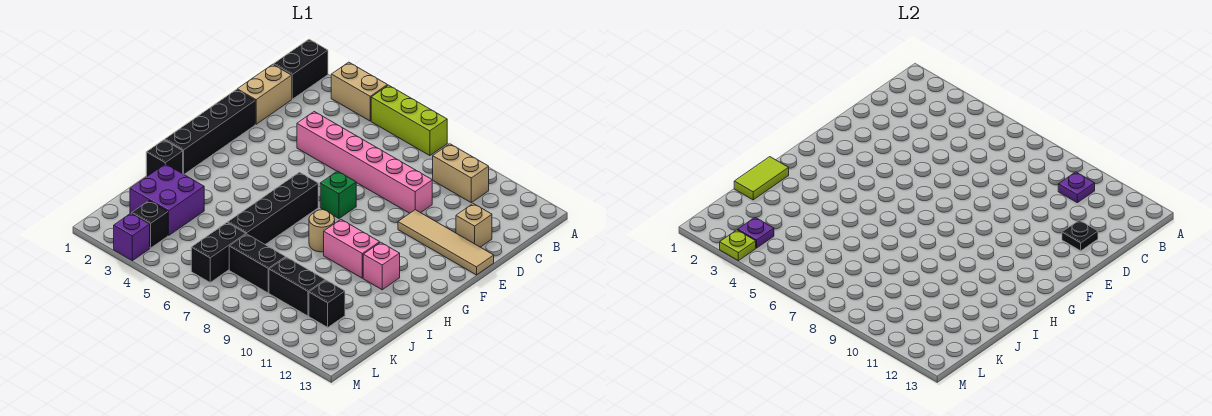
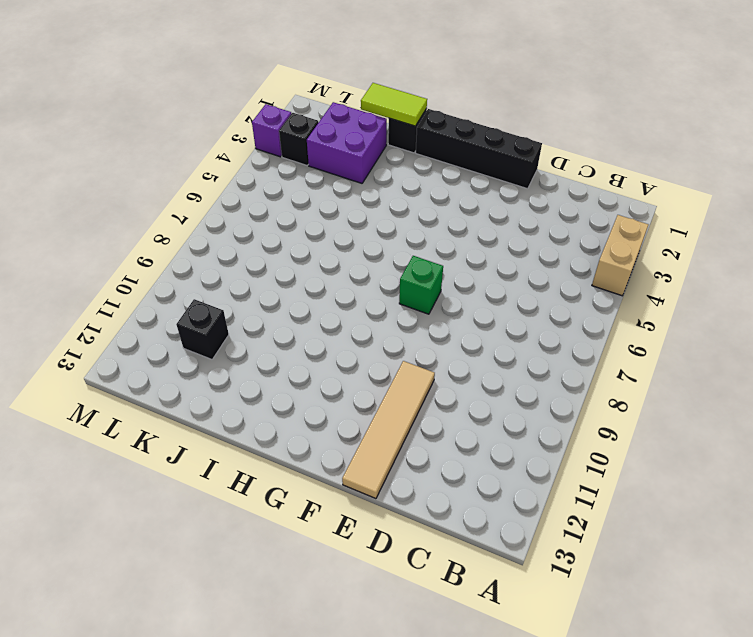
none -> black brick A1:B1 level 1
none -> lime brick A5:A7 level 1
none -> tan brick B9:B10 level 1

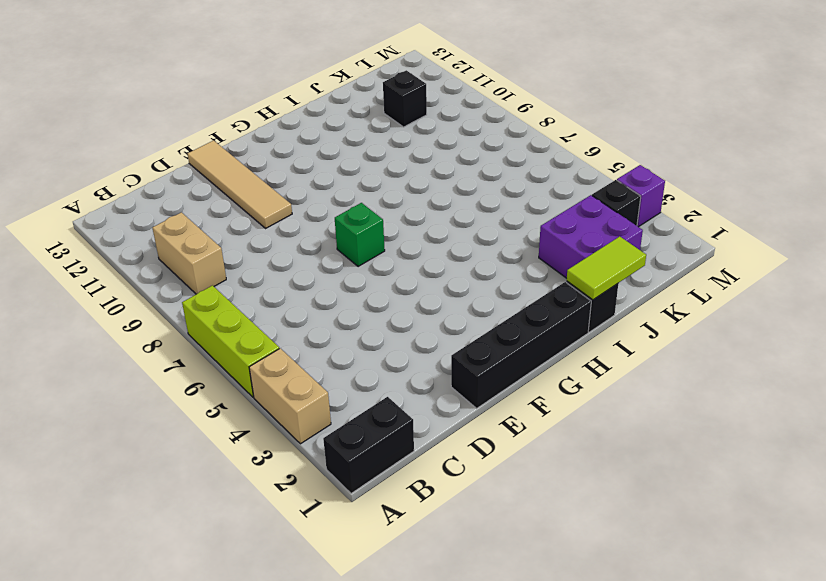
none -> tan brick C1:D1 level 1
none -> pink brick D4:D9 level 1
none -> tan brick D12 level 1

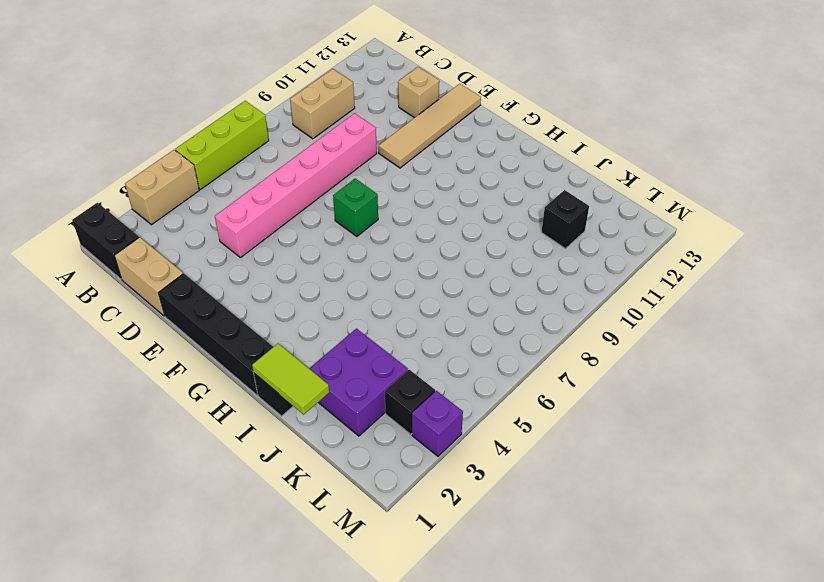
none -> black brick G6:J6 level 1
none -> tan round brick H8 level 1
none -> pink brick H9:H10 level 1

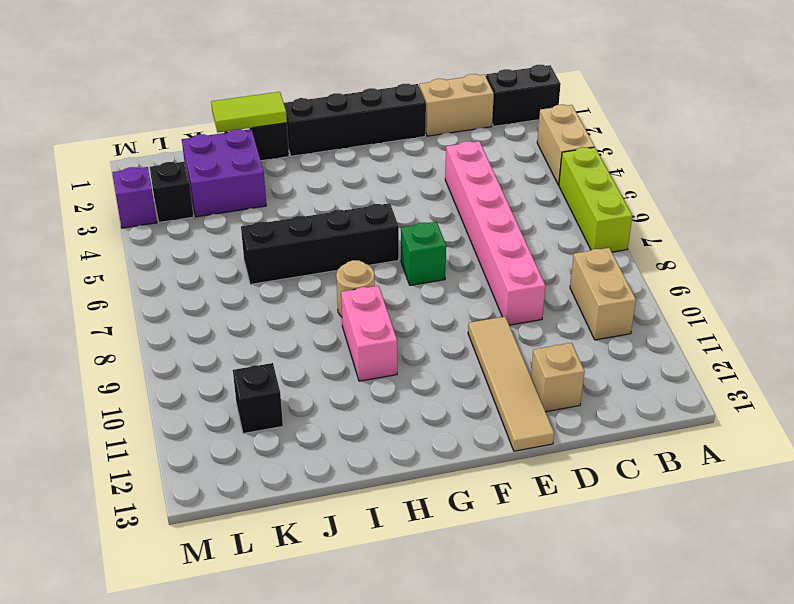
none -> pink brick H11 level 1
none -> black brick K6:L6 level 1
none -> black brick K7:K8 level 1

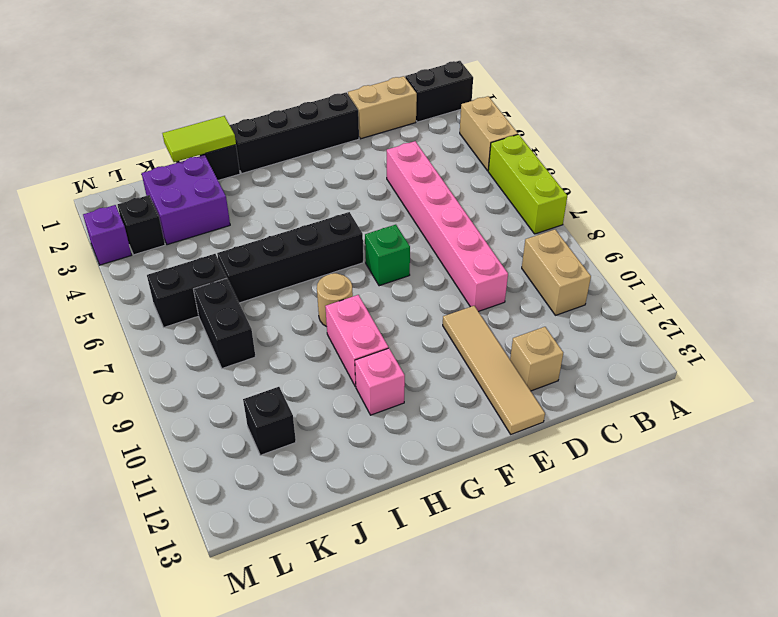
none -> black brick K9:K10 level 1
none -> purple plate B10 level 2
none -> black plate D12 level 2

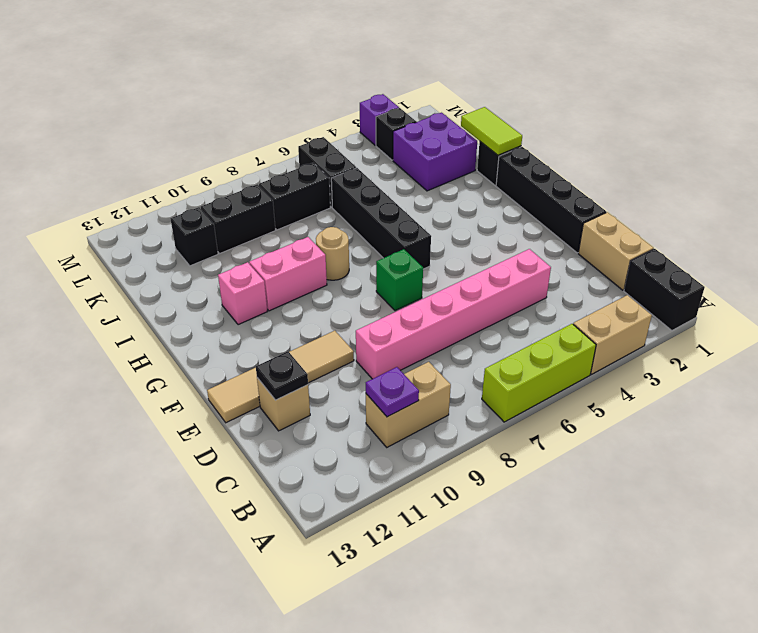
none -> purple plate L3 level 2
none -> lime plate M3 level 2

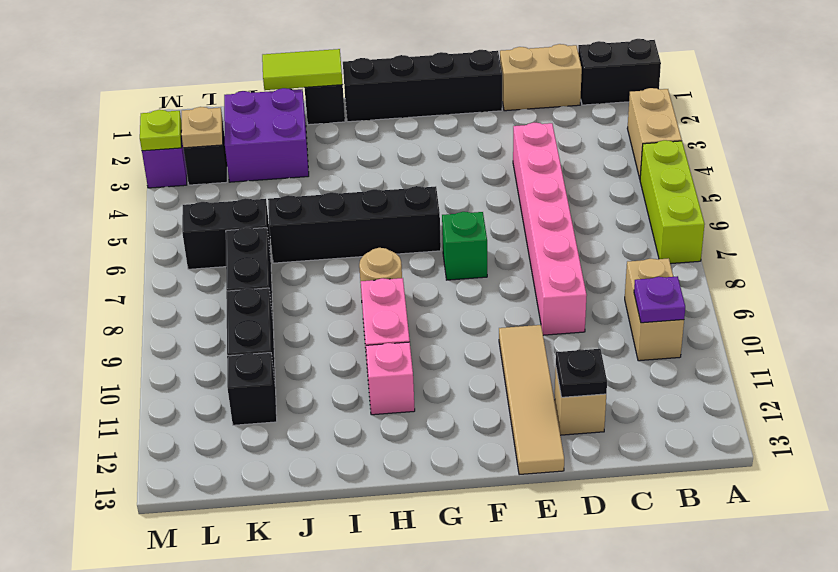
tan plate L3 level 2 -> purple plate L3 level 2

